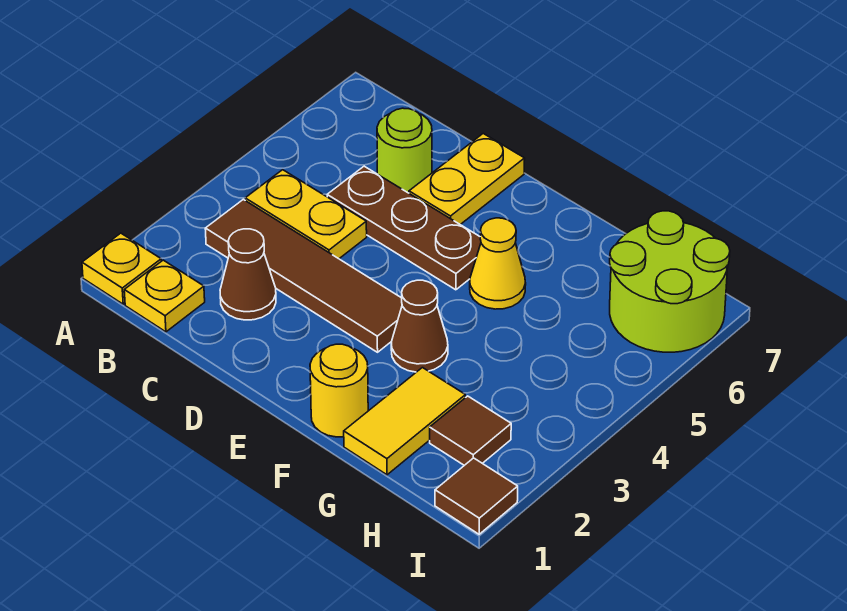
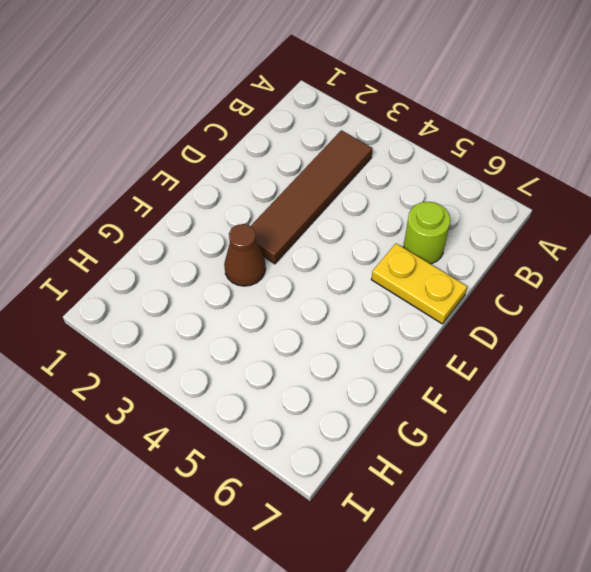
none -> yellow plate A1 level 1
none -> yellow plate B1 level 1
none -> yellow plate B4:C4 level 1

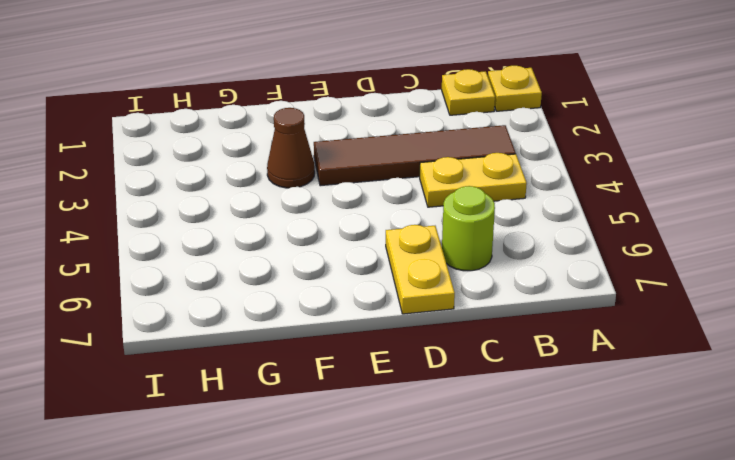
none -> brown cone C2 level 1
none -> brown plate C5:E5 level 1
none -> yellow round brick F1 level 1

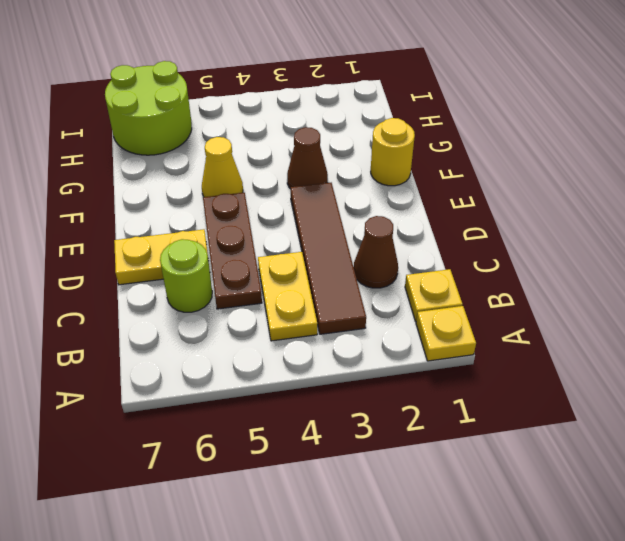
none -> yellow tile G1:G2 level 1
none -> brown tile H2 level 1
none -> brown tile I1 level 1

